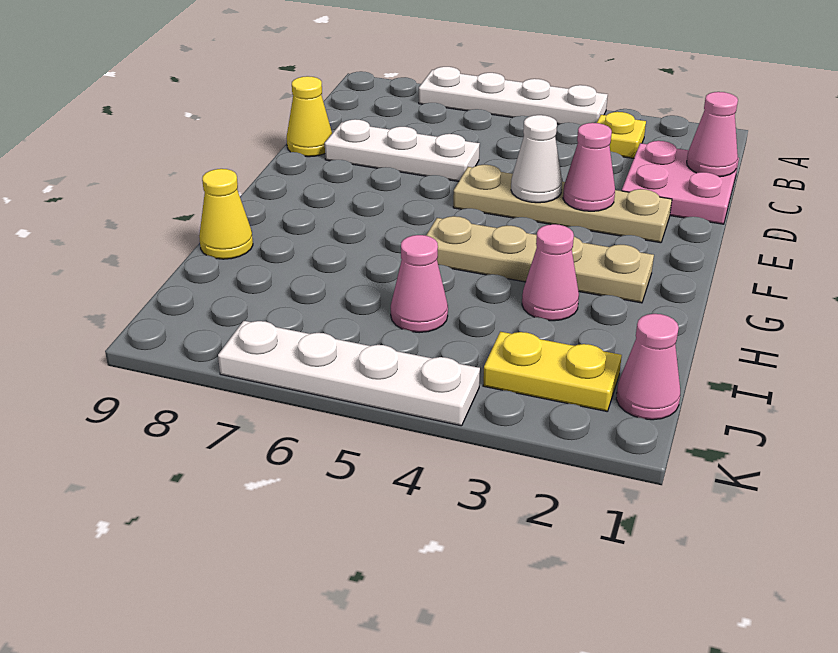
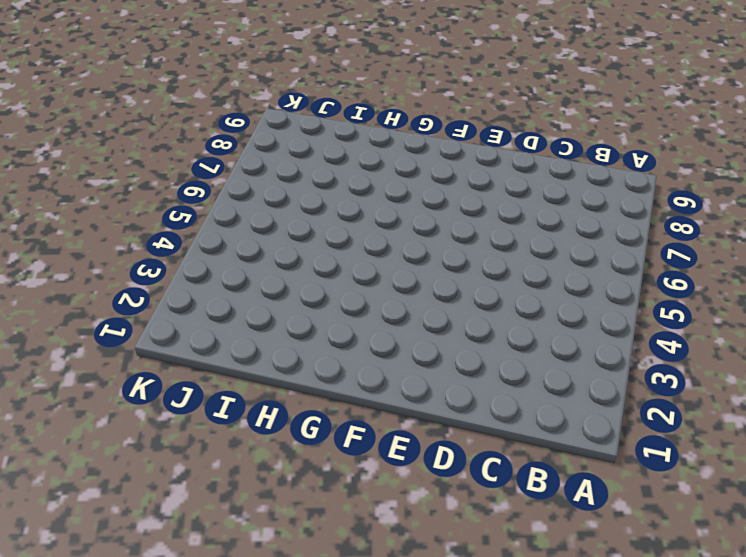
none -> white plate A4:A7 level 1
none -> yellow plate B3 level 1
none -> pink plate C1:D2 level 1

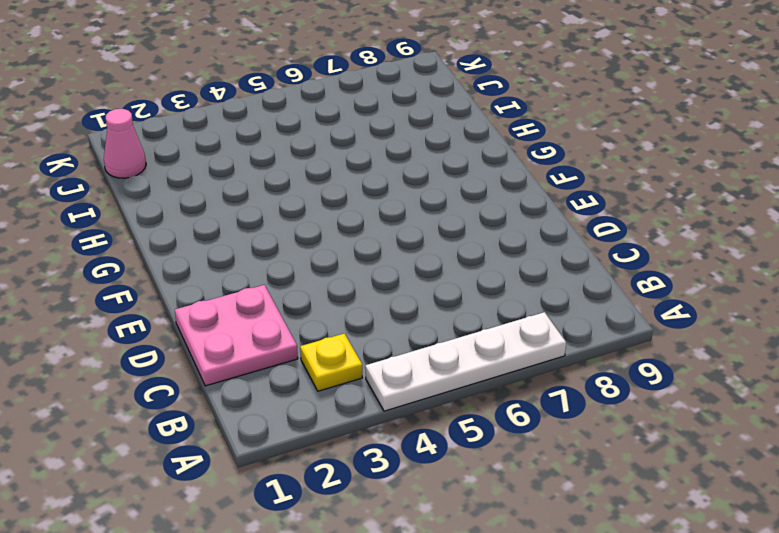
none -> white plate D6:D8 level 1
none -> yellow cone D9 level 1
none -> tan plate E2:E5 level 1

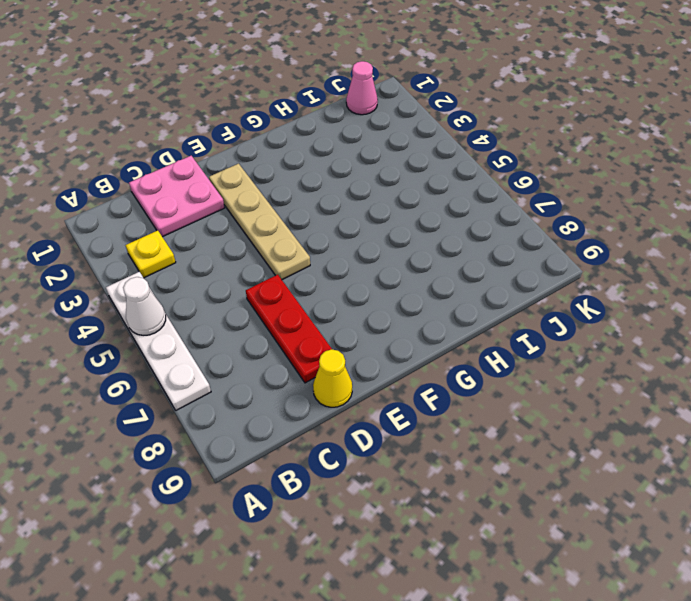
white cone A5 level 2 -> white cone E4 level 2
red plate D6:D8 level 1 -> white plate D6:D8 level 1
none -> tan plate G2:G5 level 1
none -> pink cone H3 level 1
none -> yellow cone H9 level 1

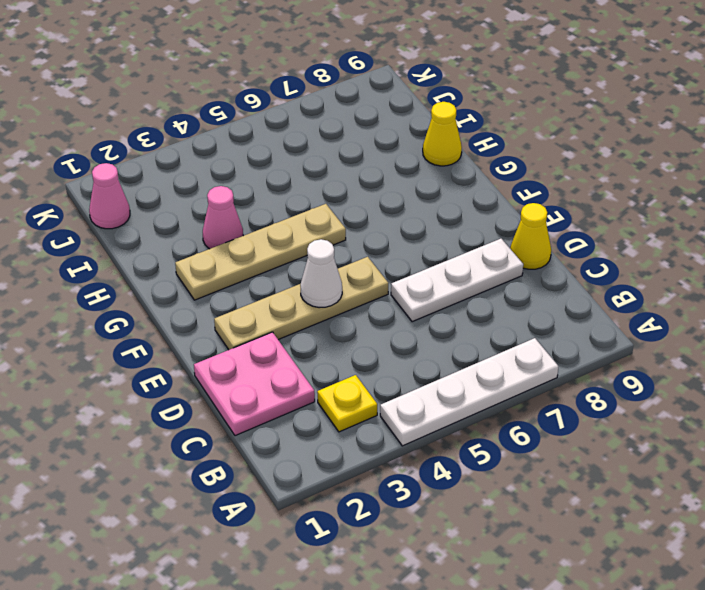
none -> pink cone I5 level 1
none -> yellow plate J2:J3 level 1
none -> white plate K4:K7 level 1

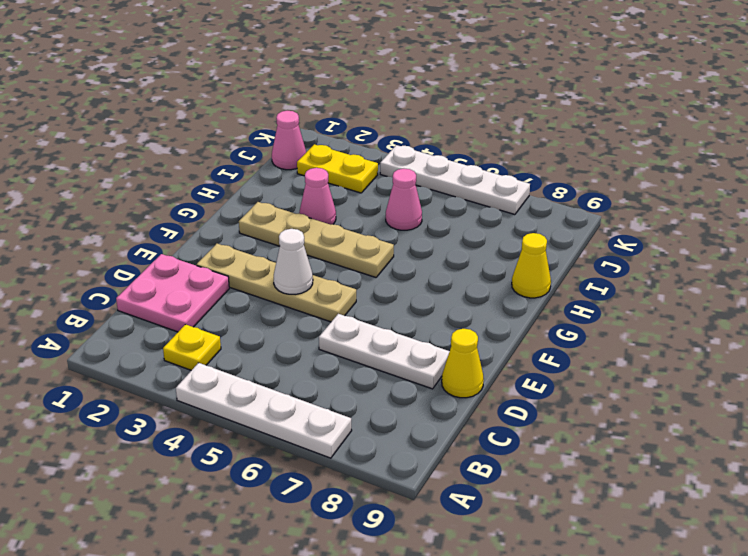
none -> pink cone C1 level 2
none -> pink cone E3 level 2

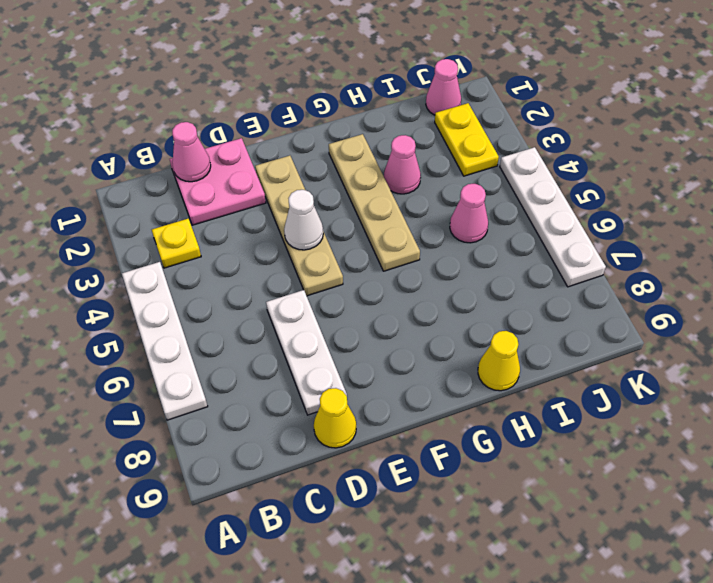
none -> pink cone E3 level 2

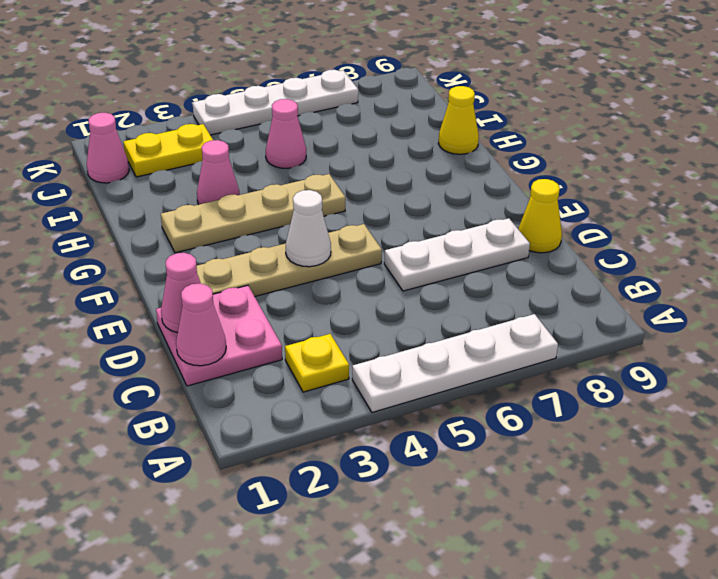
pink cone D1 level 2 -> pink cone E3 level 2

